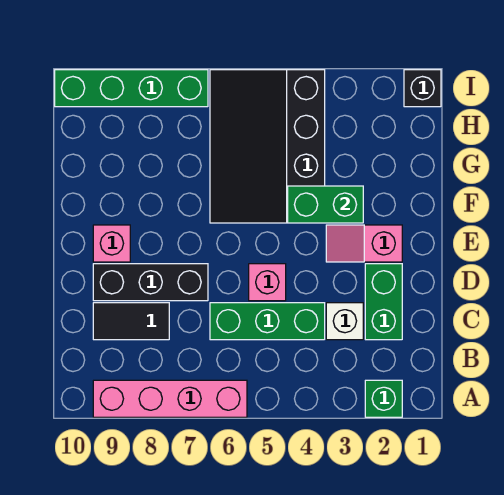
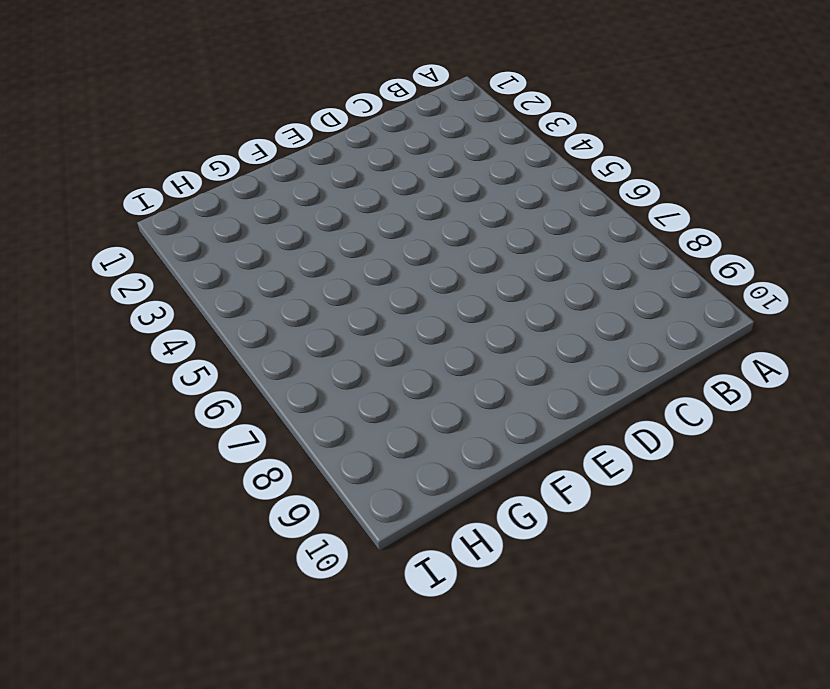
none -> green brick A2 level 1
none -> pink brick A6:A9 level 1
none -> green brick C2:D2 level 1

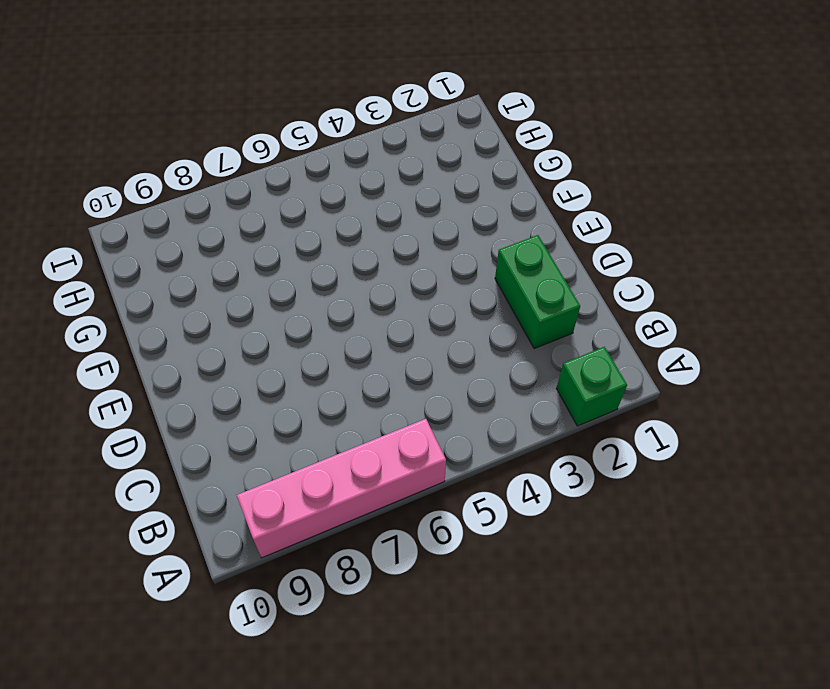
none -> white brick C3 level 1
none -> green brick C4:C6 level 1
none -> black tile C8:C9 level 1

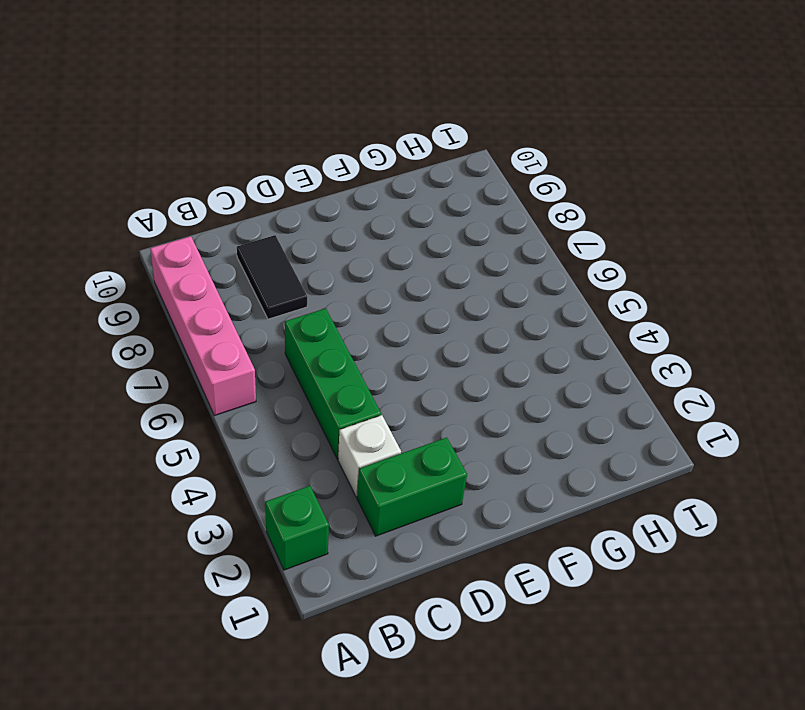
none -> pink brick D5 level 1
none -> black brick D7:D9 level 1
none -> pink slope E2:E3 level 1 top 2

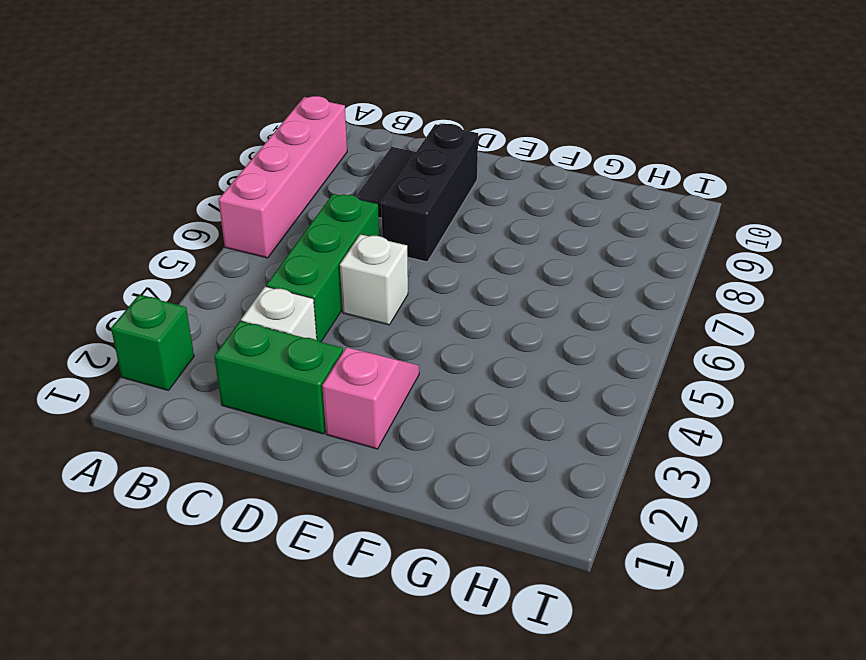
white brick D5 level 1 -> pink brick D5 level 1
none -> pink brick E9 level 1
none -> black slope F4:I6 level 1 top 4
none -> black brick I1 level 1

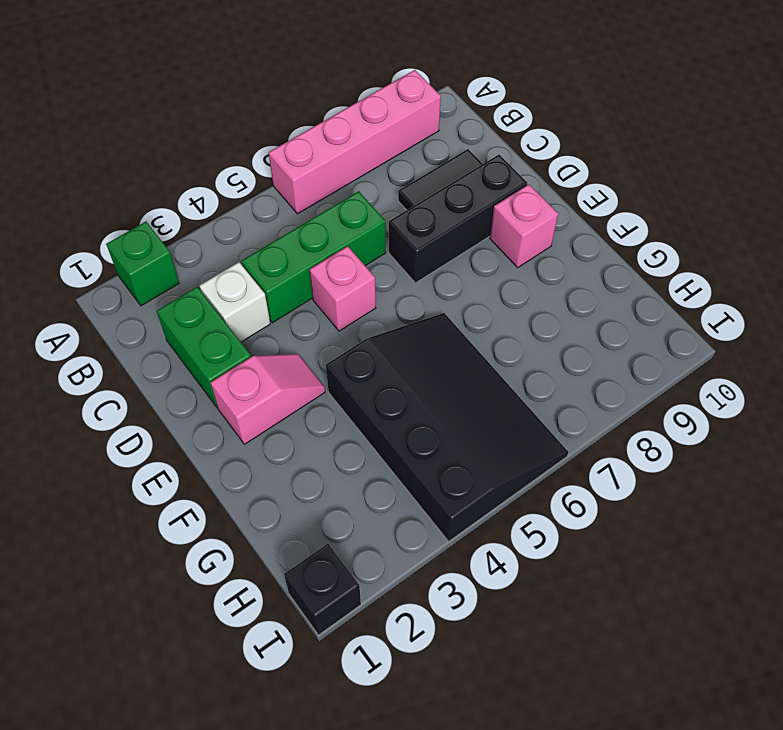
none -> green brick I7:I10 level 1
none -> green brick F3:F4 level 2

